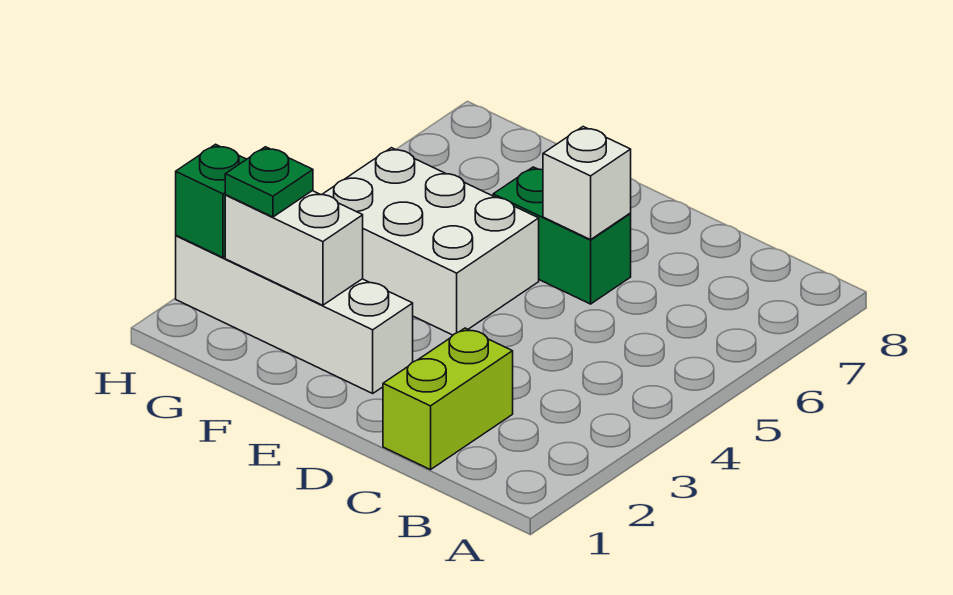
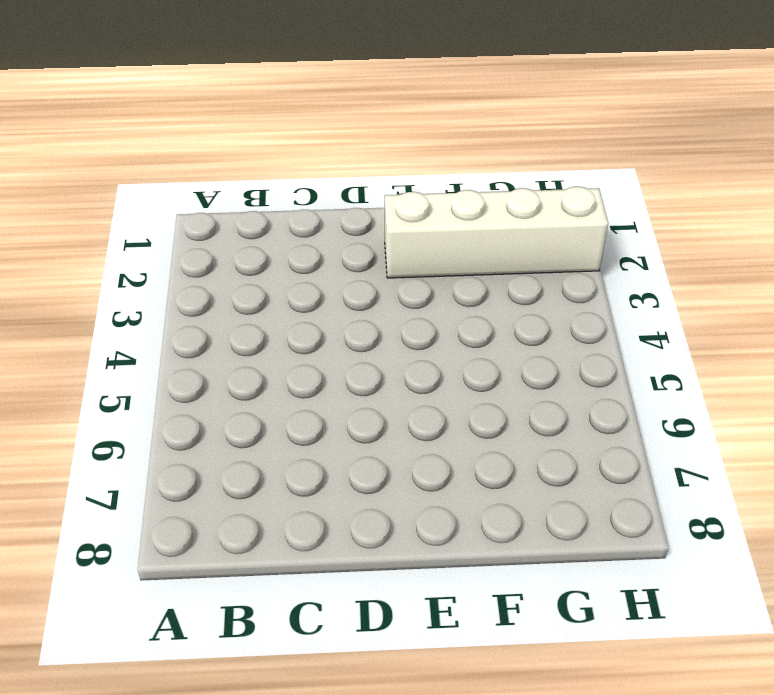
none -> lime brick C1:C2 level 1
none -> green brick D6:E6 level 1

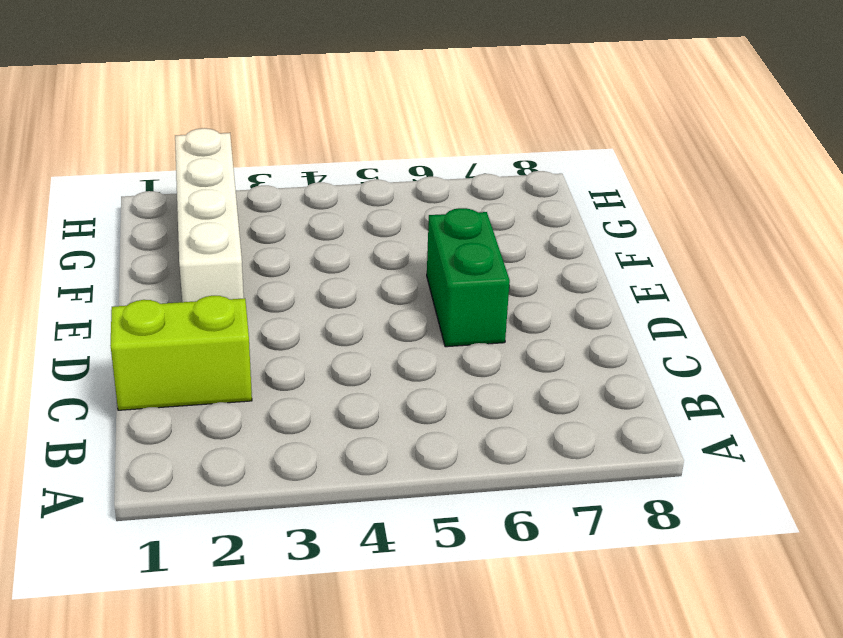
none -> white brick E4:G5 level 1
none -> white brick D6 level 2

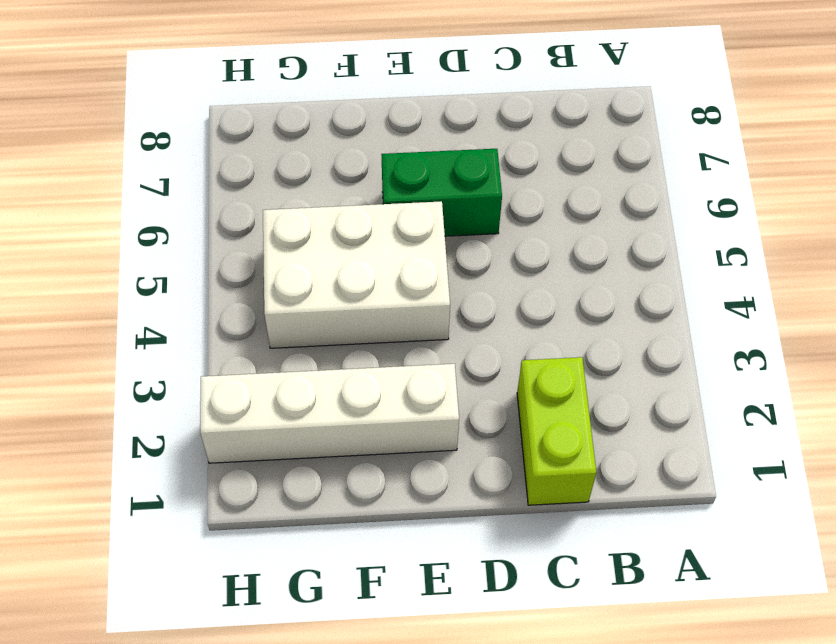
none -> white brick D6 level 2
none -> white brick F2:G2 level 2

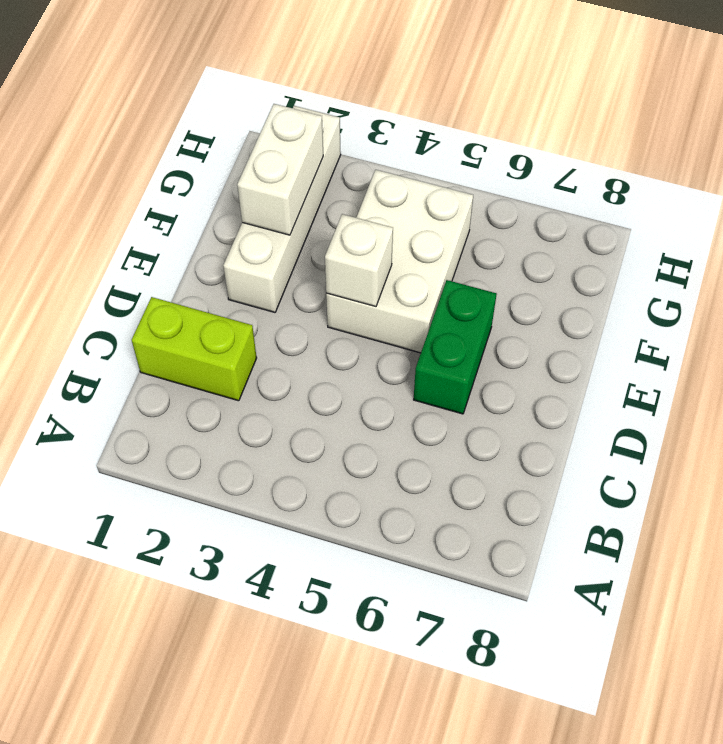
white brick E4 level 2 -> white brick D6 level 2
none -> green brick H2 level 2
none -> green plate G2 level 3

